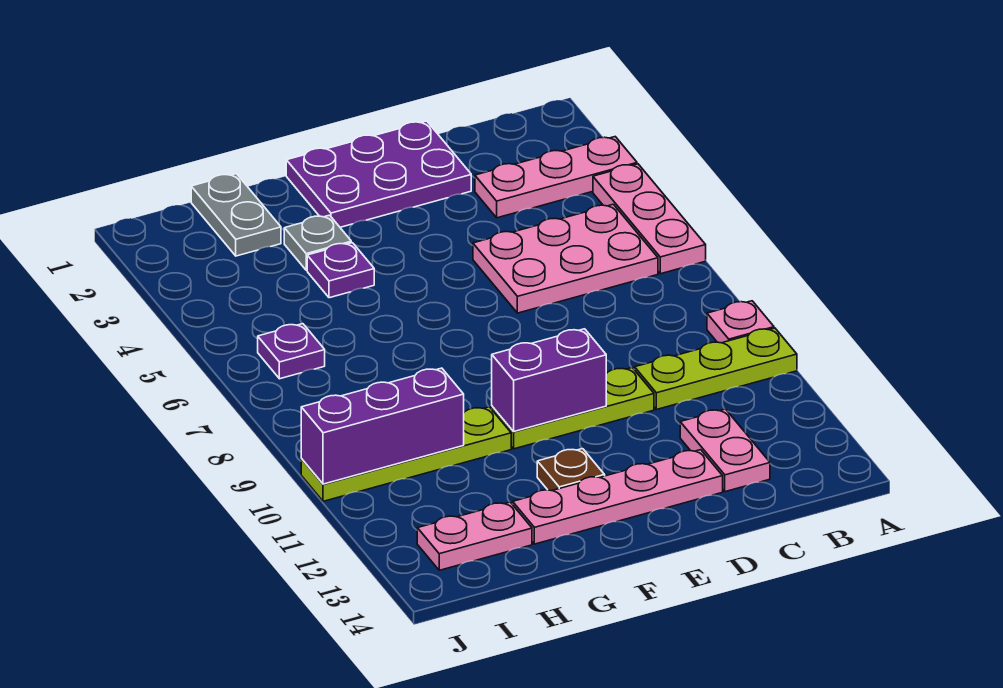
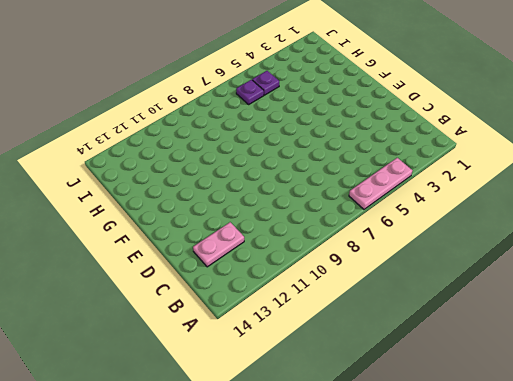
purple plate I5 level 1 -> purple plate G4 level 1
none -> pink plate A3:C3 level 1
none -> pink plate A9 level 1
none -> lime plate A10:C10 level 1

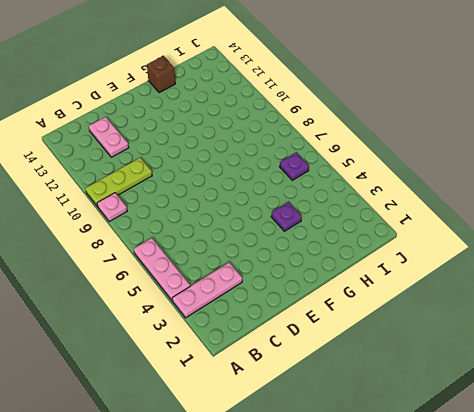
brown brick G14 level 1 -> none
none -> pink plate B5:D6 level 1
none -> purple plate D1:F2 level 1
none -> lime plate D10:F10 level 1

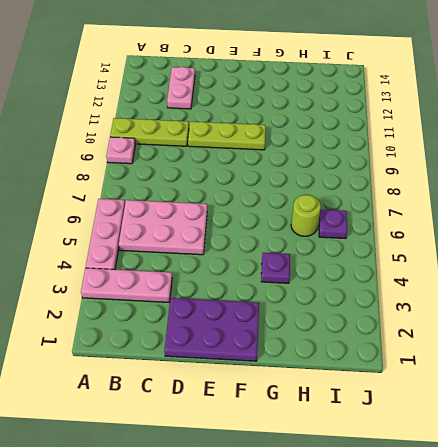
lime round brick H6 level 1 -> none
none -> pink plate D13:G13 level 1
none -> brown plate F12 level 1
none -> grey plate G3 level 1

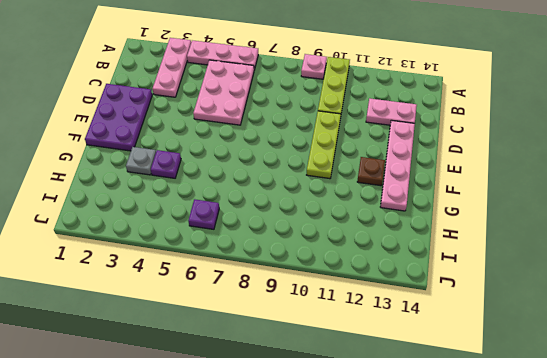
none -> lime plate G10:J10 level 1
none -> grey plate H1:H2 level 1
none -> pink plate H13:I13 level 1

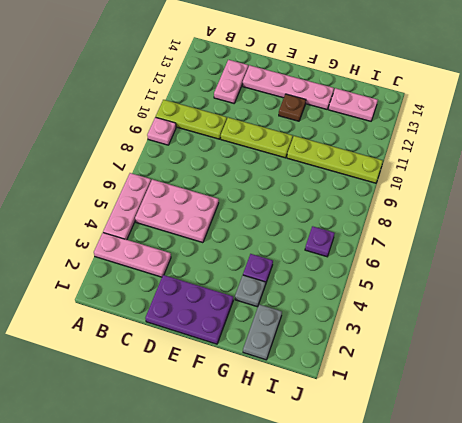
none -> purple brick E10:F10 level 2
none -> purple brick H10:J10 level 2

